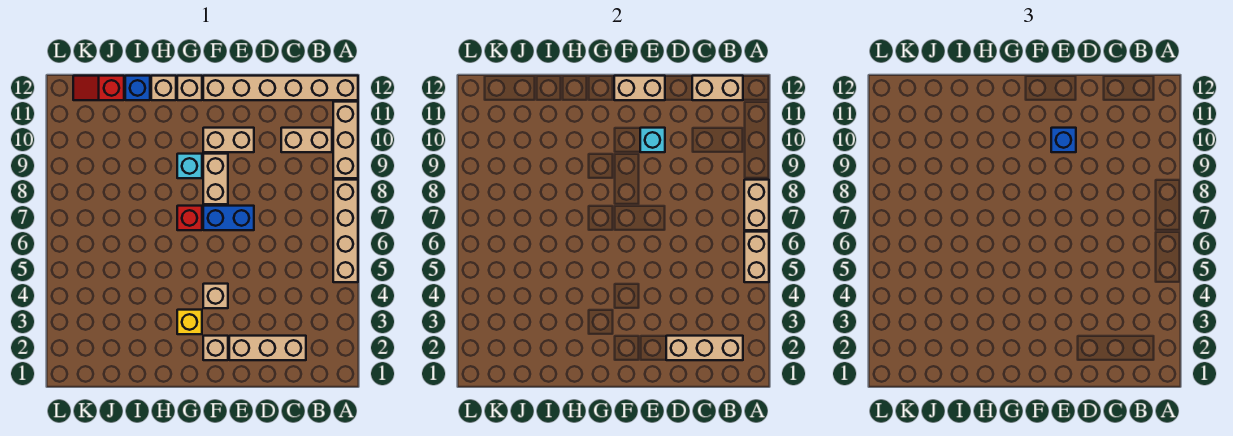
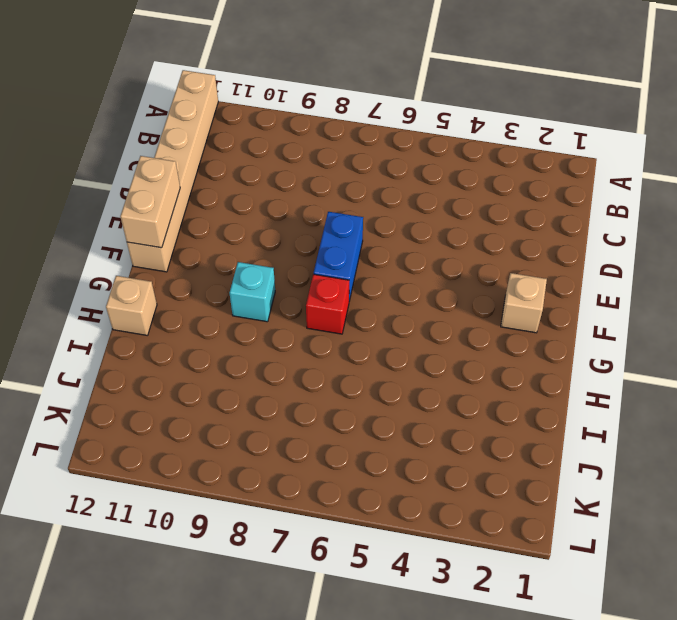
none -> tan brick A5:A8 level 1
none -> tan brick A9:A11 level 1
none -> tan brick B10:C10 level 1

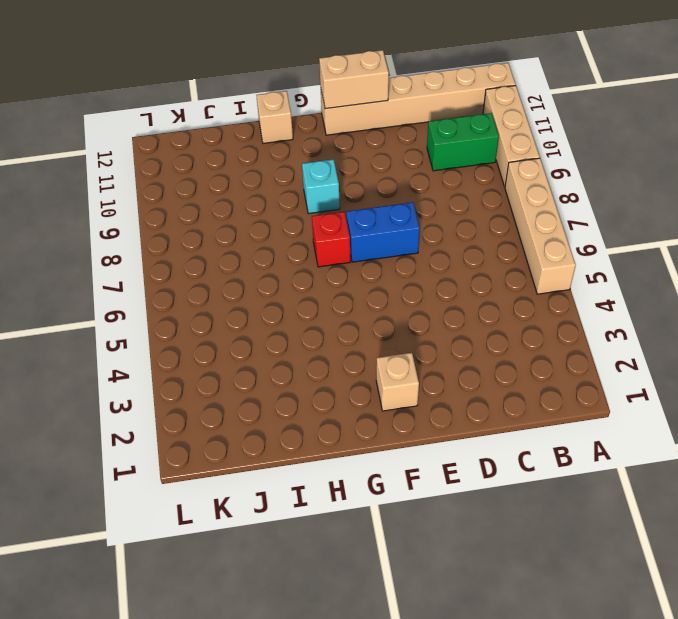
green brick B10:C10 level 1 -> tan brick B10:C10 level 1
none -> tan brick C2:E2 level 1
none -> tan brick E10:F10 level 1
none -> tan brick F4 level 1

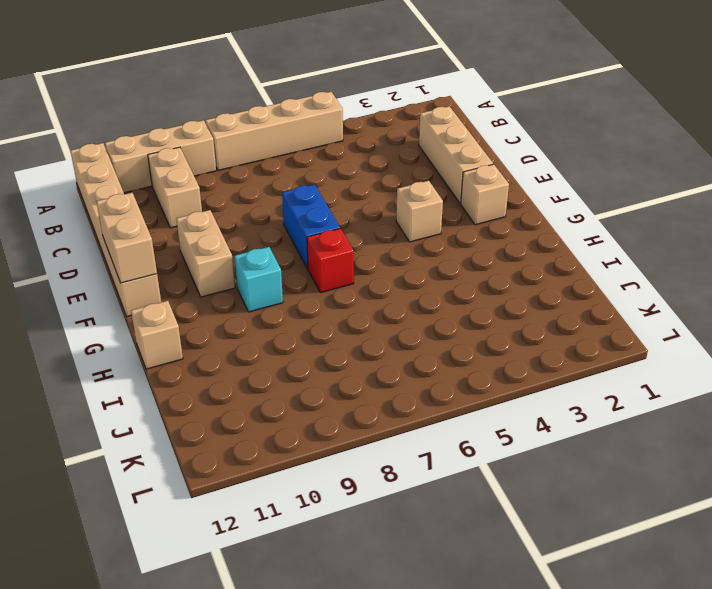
none -> tan brick F8:F9 level 1
none -> yellow brick G3 level 1
none -> tan brick G12 level 1

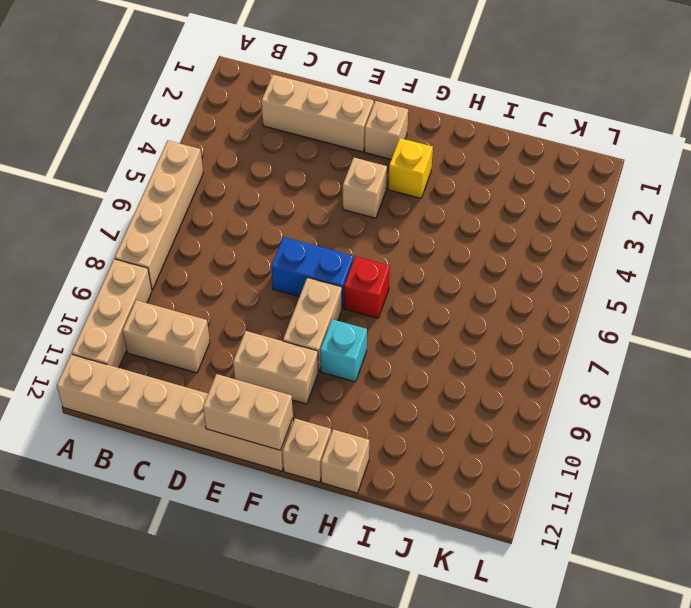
none -> blue brick I12 level 1
none -> red slope J12:K12 level 1 top J
none -> tan brick A5:A6 level 2

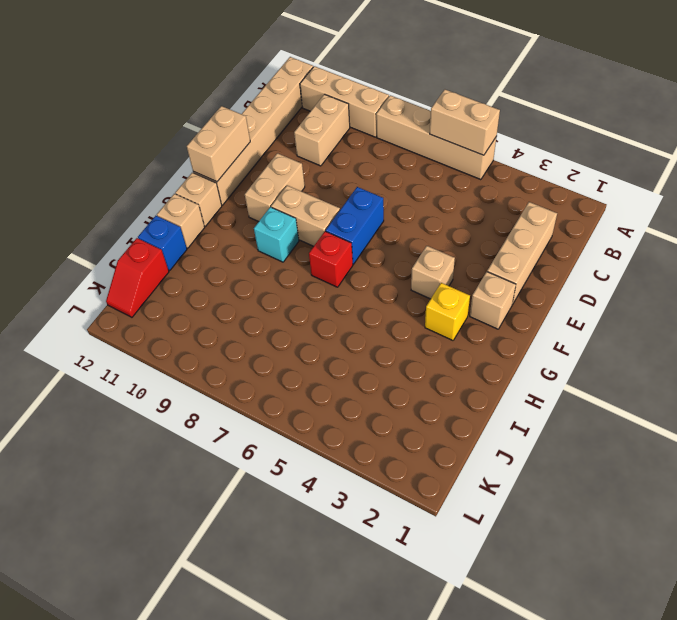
none -> tan brick A7:A8 level 2
none -> tan brick B2:D2 level 2
none -> tan brick B12:C12 level 2

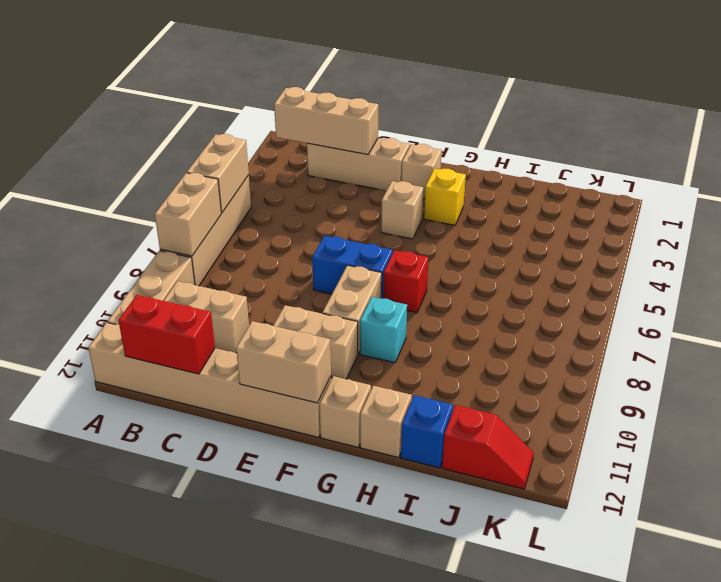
red brick B12:C12 level 2 -> tan brick B12:C12 level 2
none -> cyan brick E10 level 2
none -> blue brick E10 level 3

